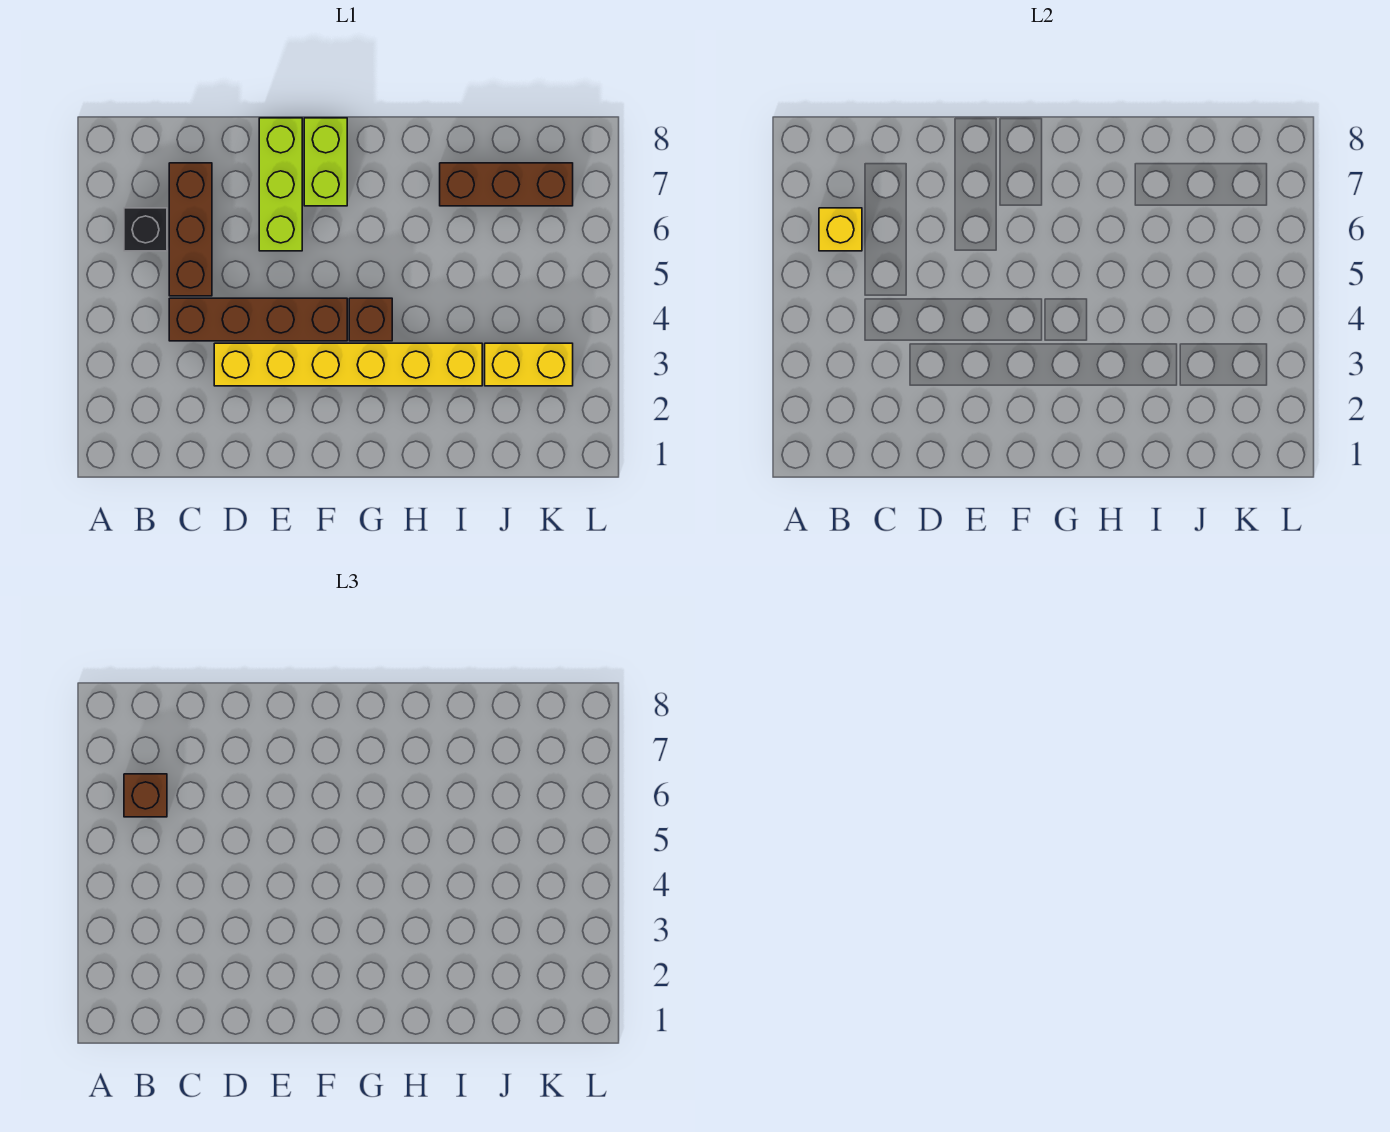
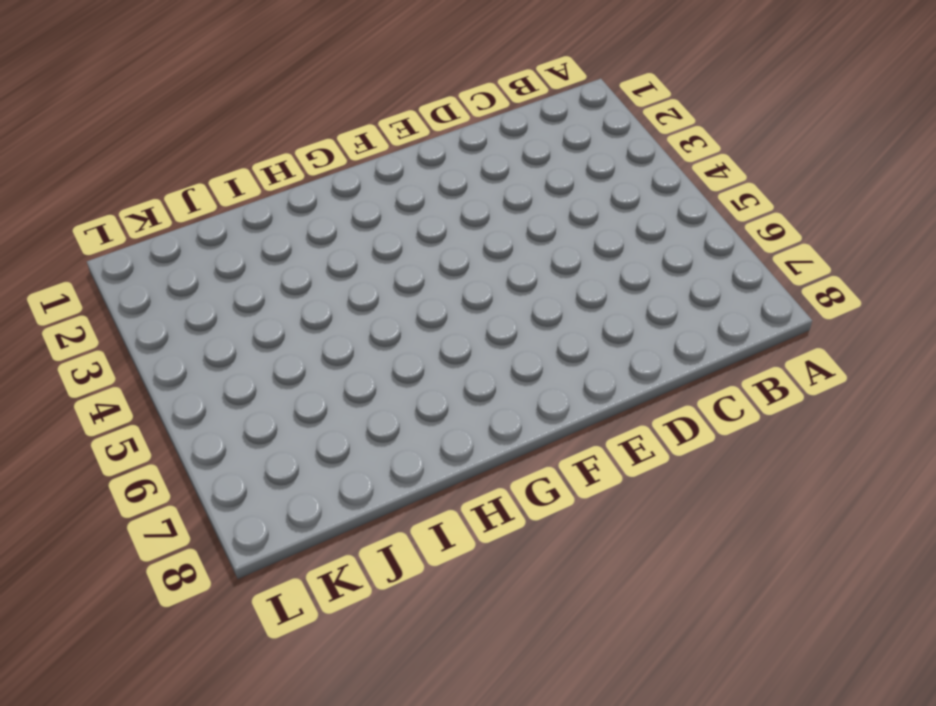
none -> black brick B6 level 1
none -> brown brick C4:F4 level 1

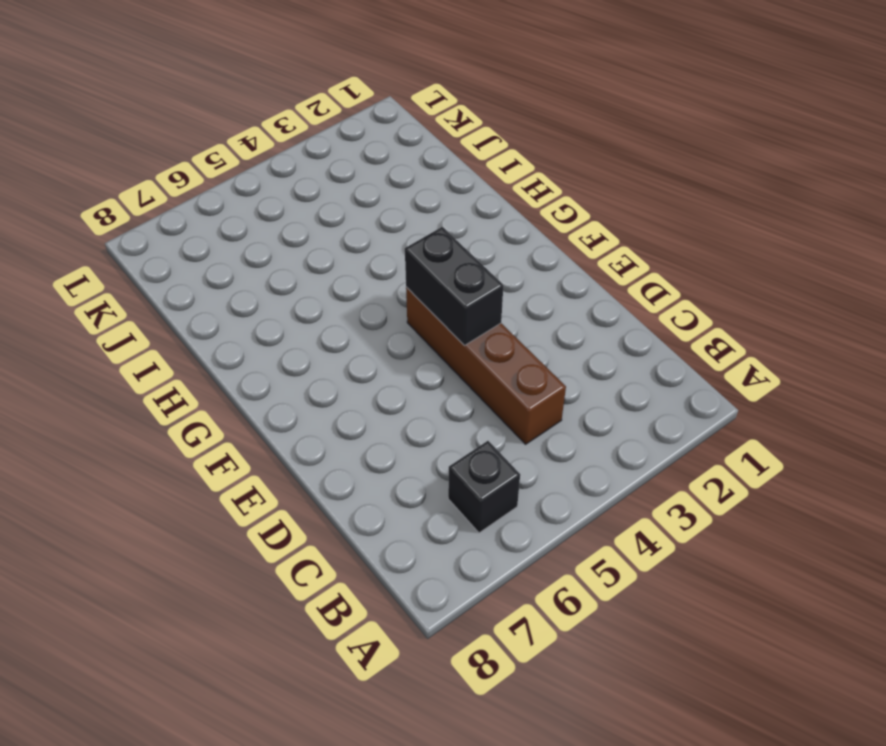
black brick E4:F4 level 2 -> none
none -> brown brick C5:C7 level 1
none -> yellow brick D3:I3 level 1

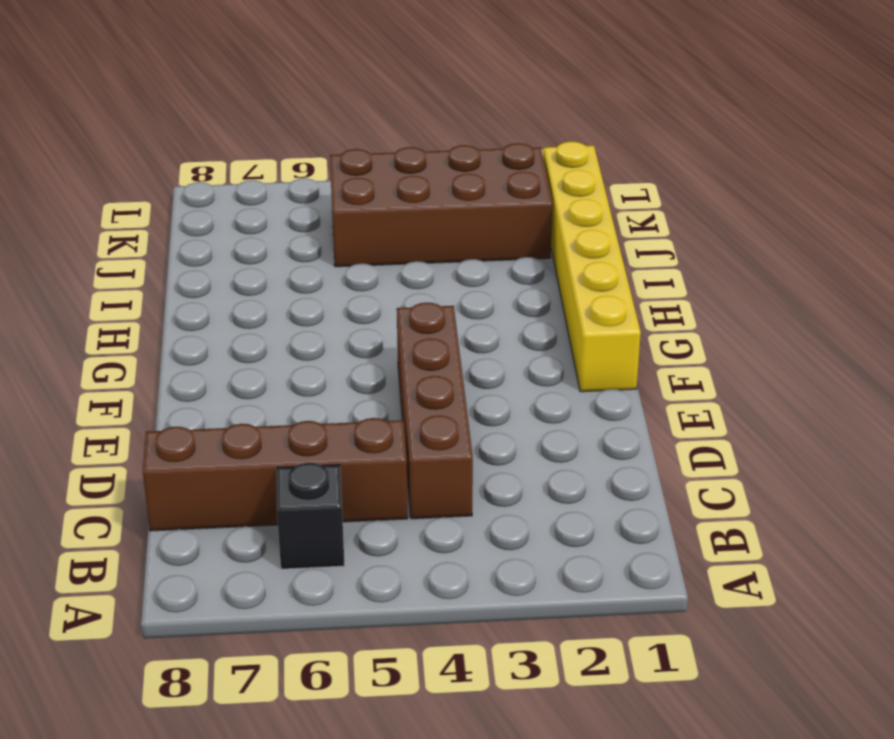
brown brick C5:C8 level 1 -> brown brick C5:C7 level 1
yellow brick F1:K1 level 1 -> yellow brick D3:I3 level 1
brown brick J2:K5 level 1 -> yellow brick J3:K3 level 1
none -> lime brick E6:E8 level 1
none -> lime brick F7:F8 level 1

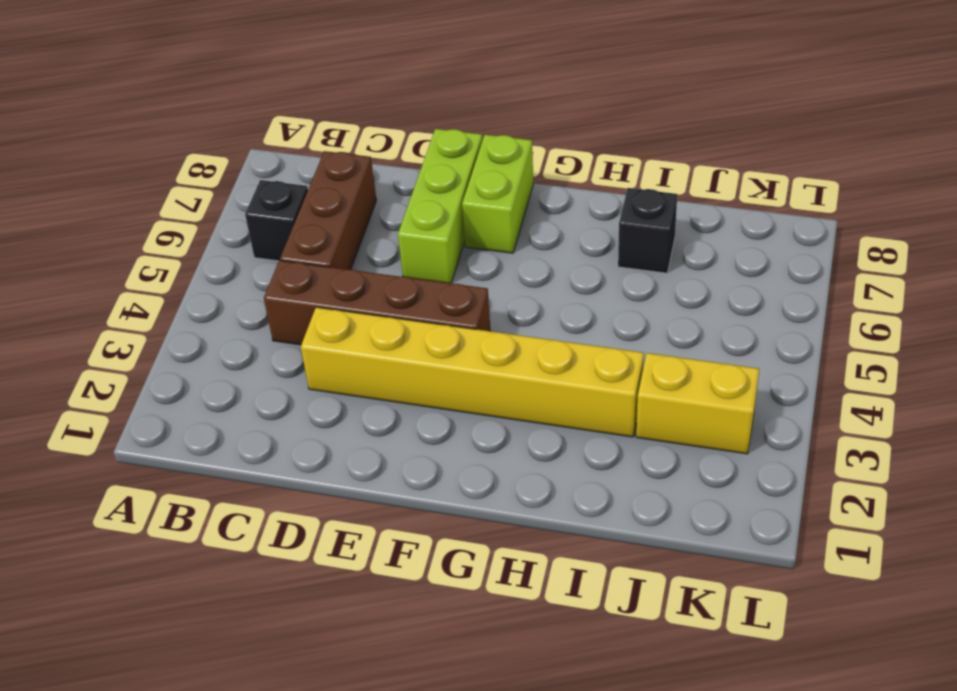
black brick I7 level 1 -> brown brick I7:K7 level 1
none -> brown brick G4 level 1
none -> yellow brick B6 level 2

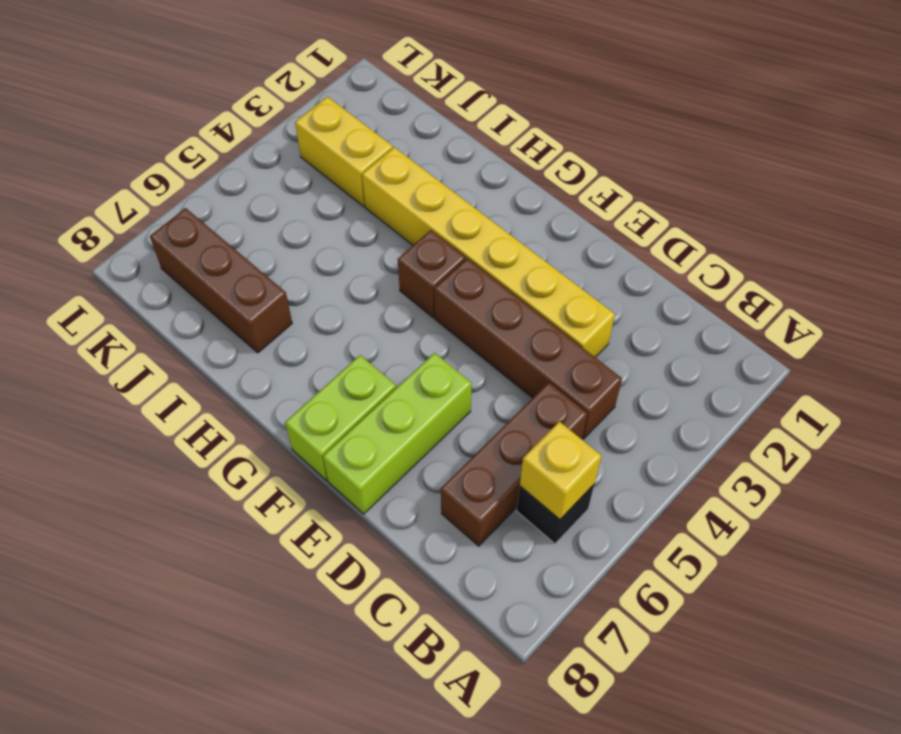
none -> brown brick B6 level 3

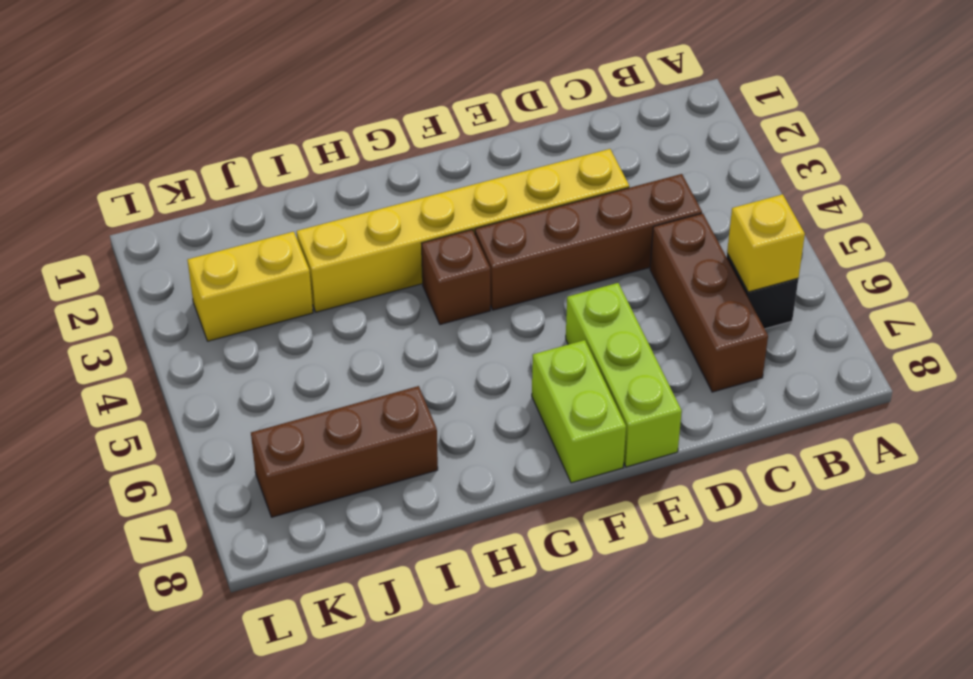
none -> brown brick B6 level 3

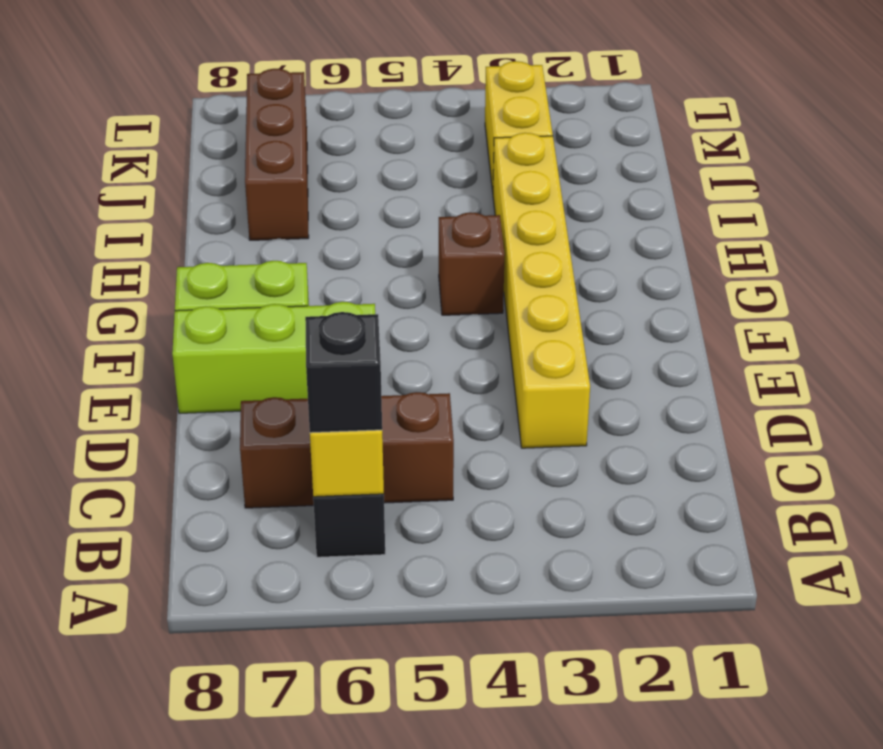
black brick B6 level 3 -> brown brick B6 level 3
none -> brown brick C4:F4 level 1

